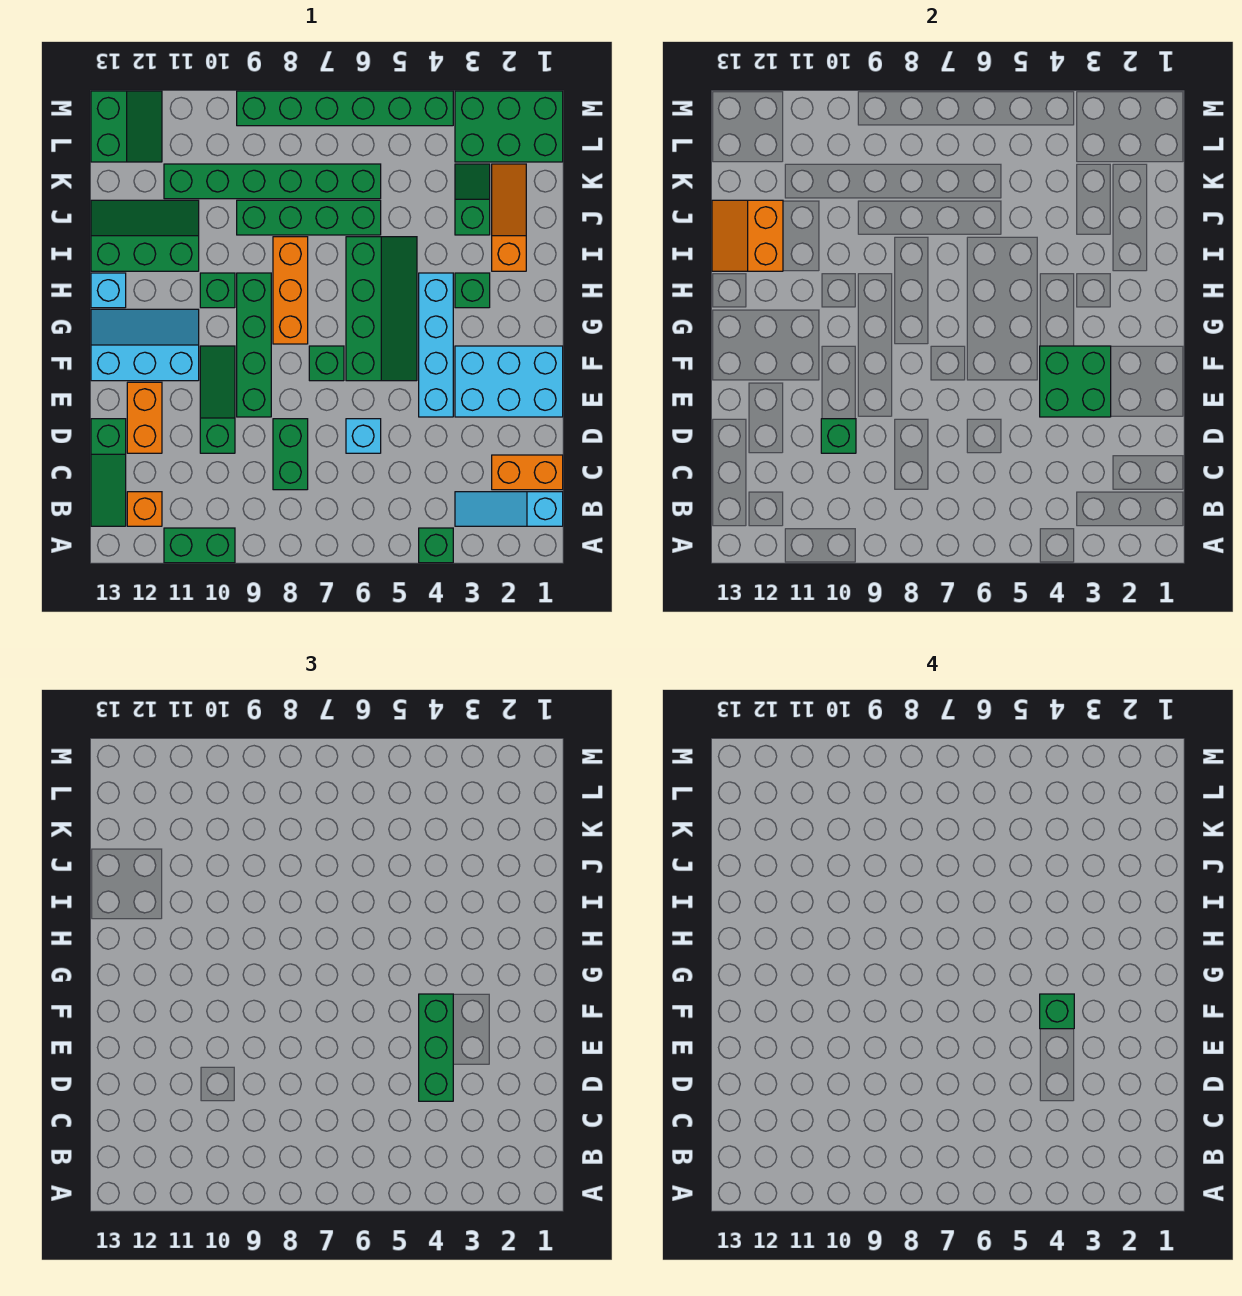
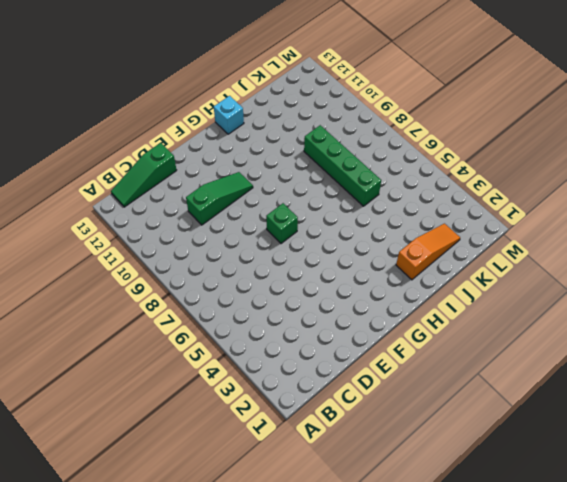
none -> green brick A4 level 1
none -> green brick A10:A11 level 1
none -> cyan slope B1:B3 level 1 top 1
none -> orange brick B12 level 1

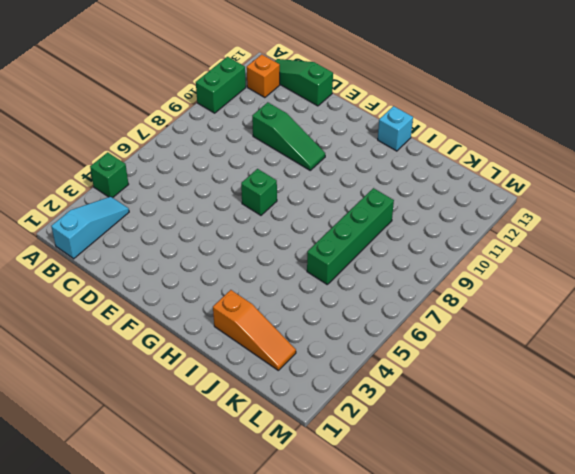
none -> orange brick C1:C2 level 1
none -> green brick C8:D8 level 1
none -> cyan brick D6 level 1
none -> orange brick D12:E12 level 1

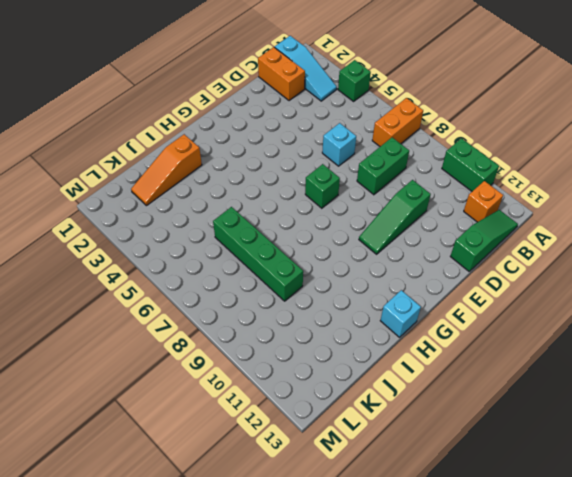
orange brick A7:B7 level 1 -> orange brick D12:E12 level 1
none -> cyan brick E1:F3 level 1
none -> cyan brick E4:H4 level 1
none -> green brick E9:H9 level 1
none -> green slope F5:I6 level 1 top 6

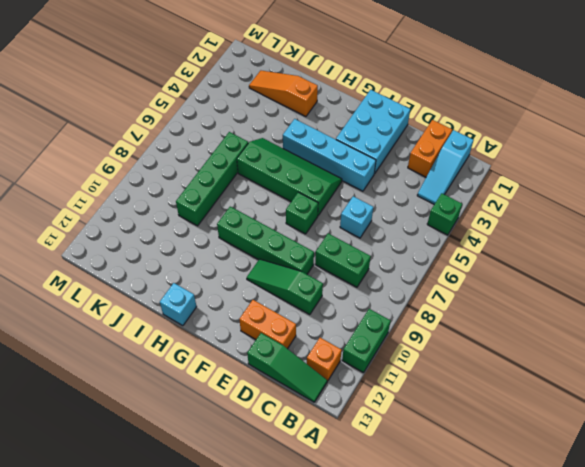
none -> cyan slope F11:G13 level 1 top F
none -> orange brick G8:I8 level 1
none -> green brick H3 level 1
none -> green brick H10 level 1

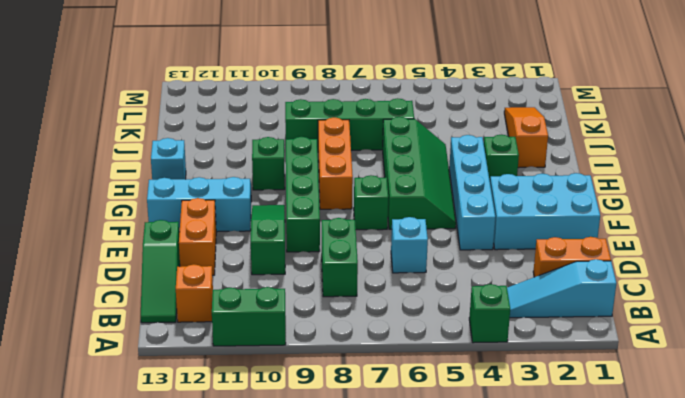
none -> green slope I11:J13 level 1 top I
none -> green slope J3:K3 level 1 top J
none -> green brick K6:K11 level 1
none -> green brick L1:M3 level 1

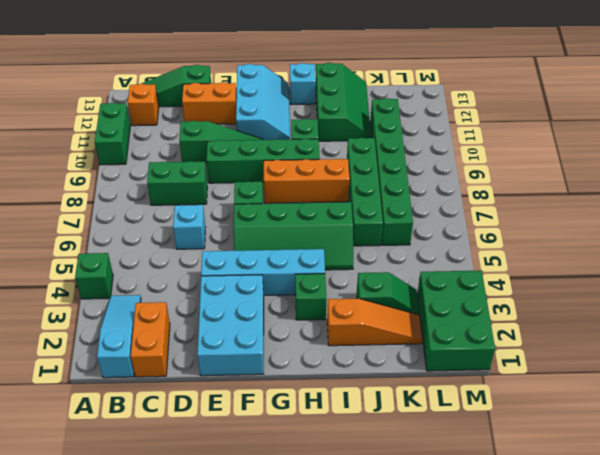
none -> green slope L12:M13 level 1 top 13
none -> green brick M4:M9 level 1
none -> green brick D10 level 2
none -> green brick E3:F4 level 2

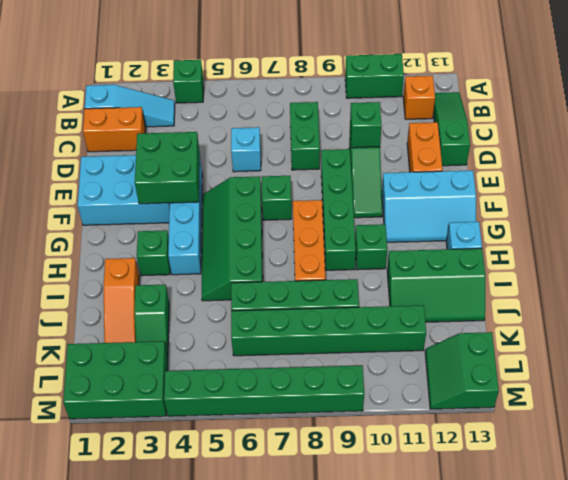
none -> orange slope I12:J13 level 2 top 12
none -> green brick D4:F4 level 3
none -> green brick F4 level 4

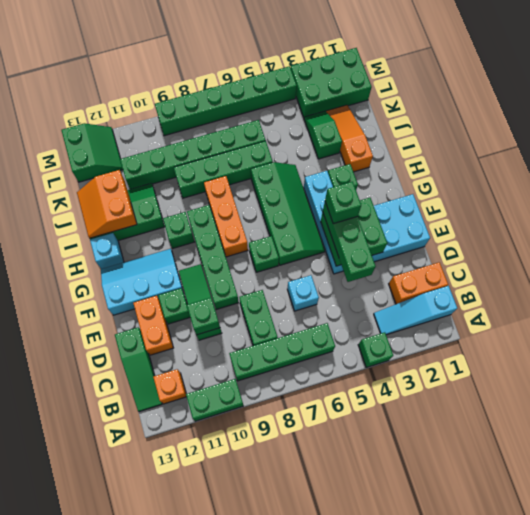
green brick B6:B9 level 1 -> none
green brick E11 level 1 -> none

